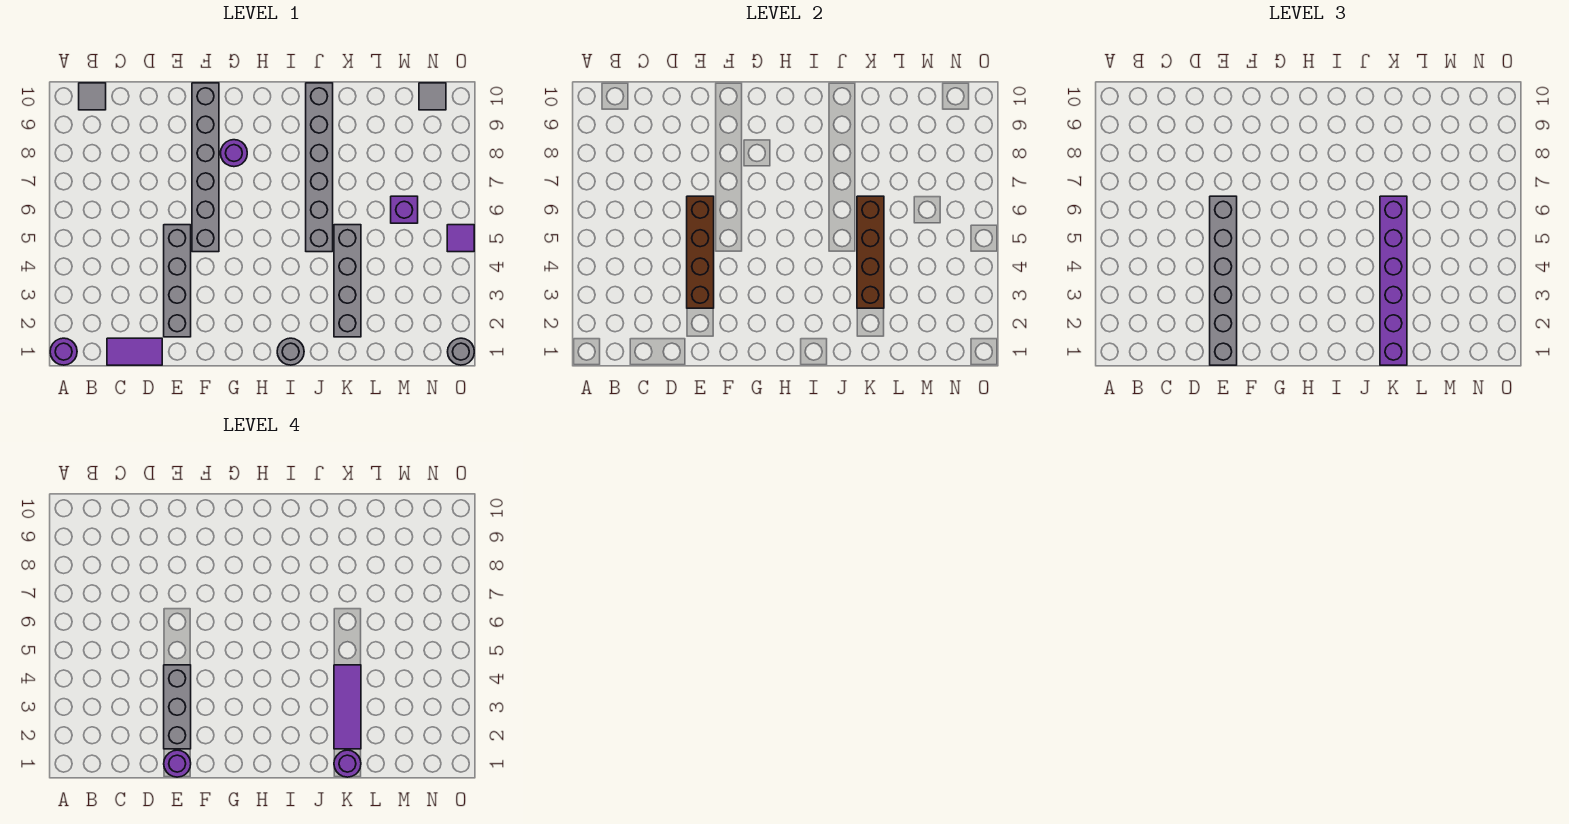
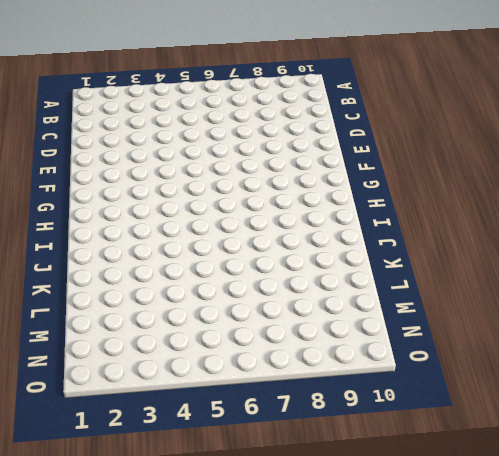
none -> purple round brick A1 level 1
none -> grey tile B10 level 1
none -> purple tile C1:D1 level 1

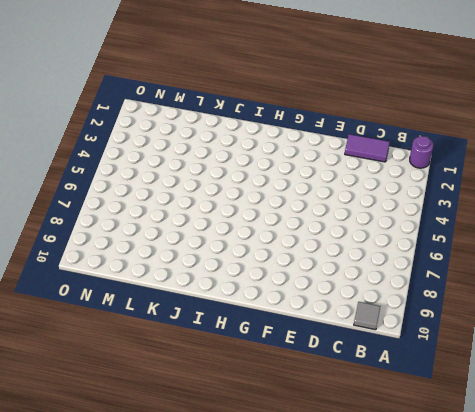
none -> grey brick E2:E5 level 1
none -> grey brick F5:F10 level 1
none -> purple round brick G8 level 1

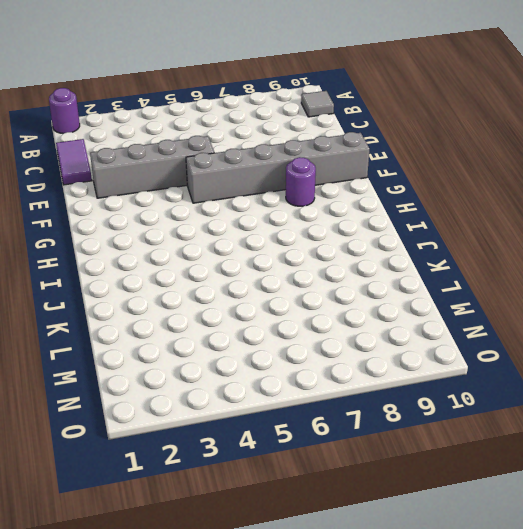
none -> grey round brick I1 level 1
none -> grey brick J5:J10 level 1
none -> grey brick K2:K5 level 1

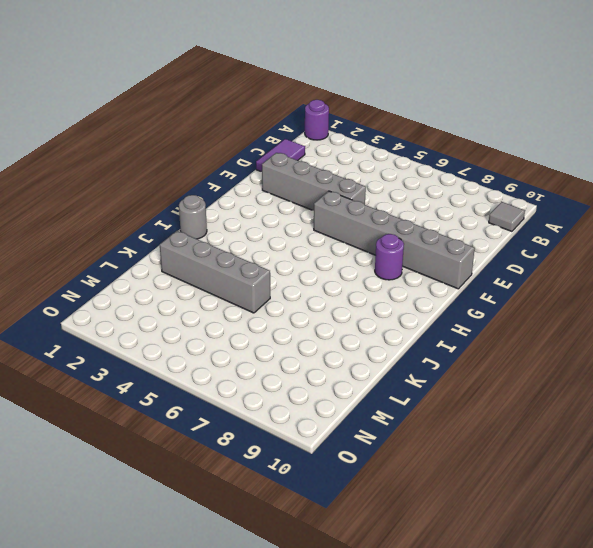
none -> grey brick J5:J10 level 1
none -> purple brick M6 level 1
none -> grey tile N10 level 1

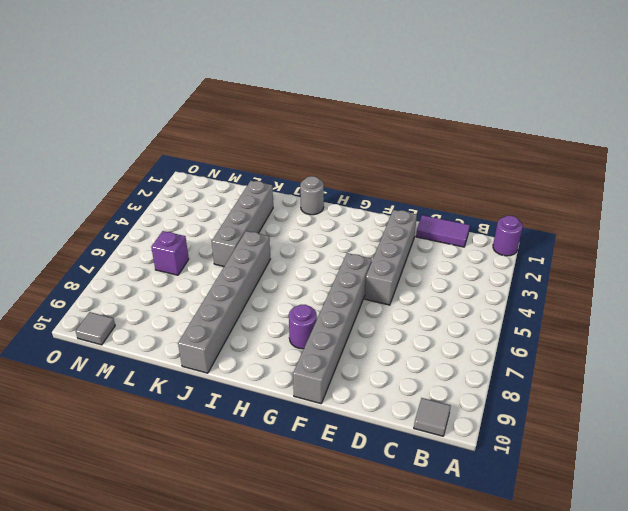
none -> grey round brick O1 level 1
none -> purple tile O5 level 1
none -> brown brick E3:E6 level 2

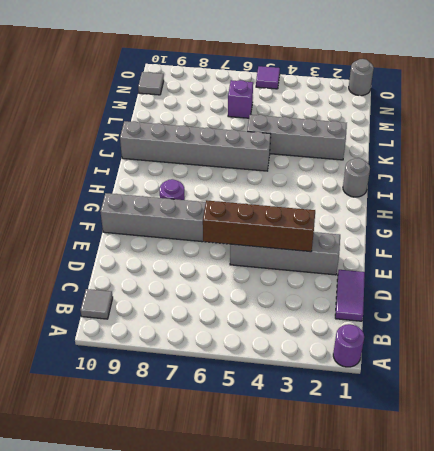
none -> brown brick K3:K6 level 2
none -> grey brick E1:E6 level 3
none -> purple brick K1:K6 level 3

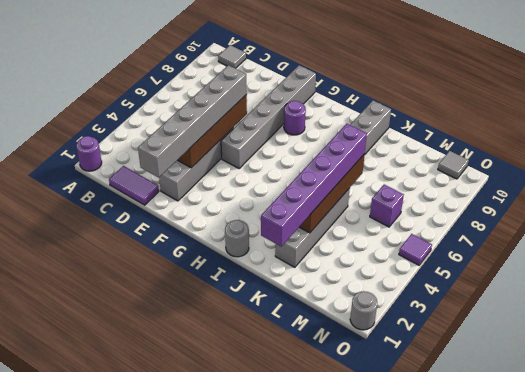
none -> purple round brick E1 level 4
none -> grey brick E2:E4 level 4
none -> purple round brick K1 level 4

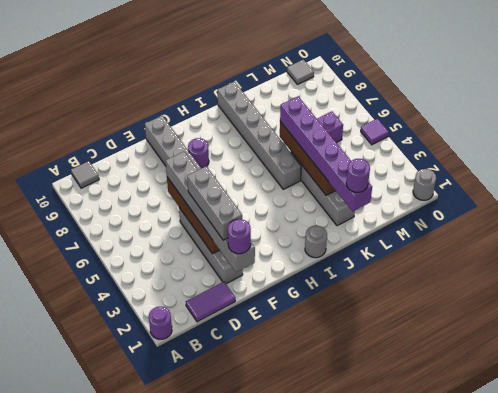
none -> purple tile K2:K4 level 4

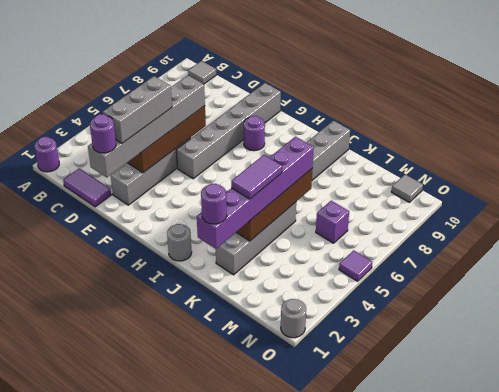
purple tile K3:K4 level 4 -> purple tile K2:K4 level 4

